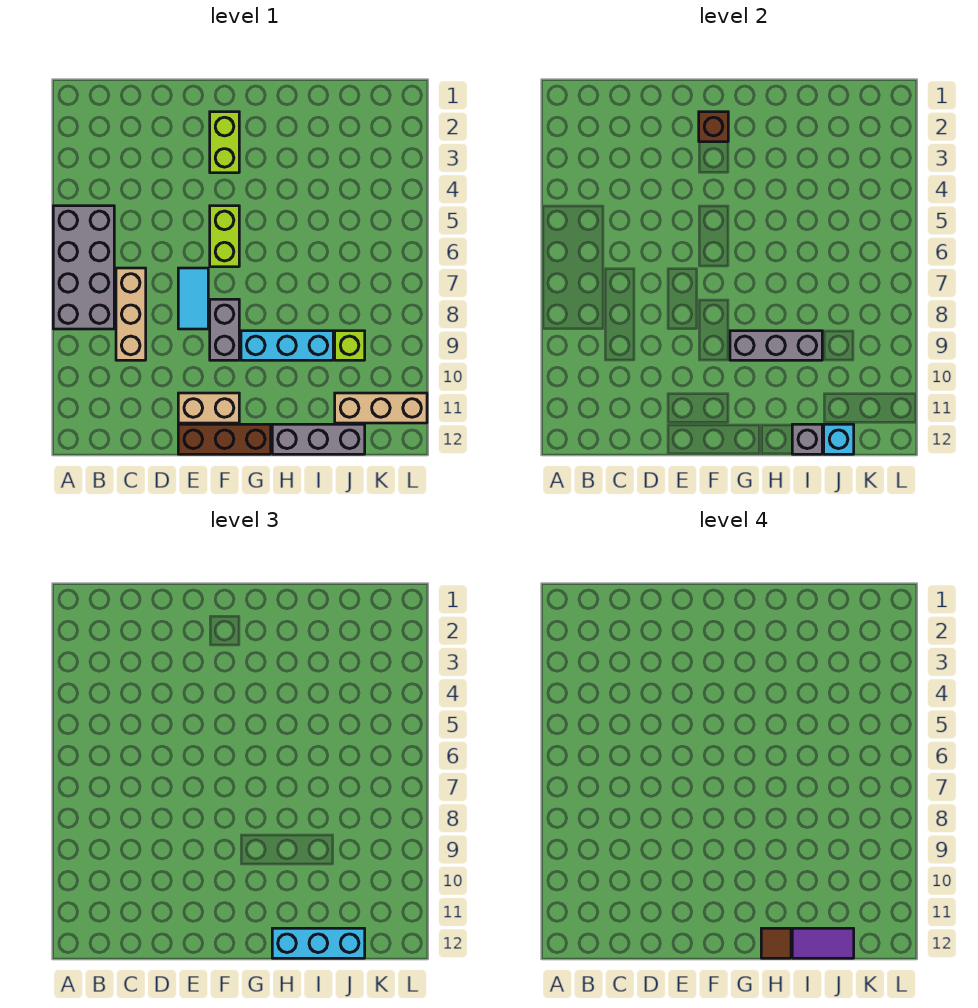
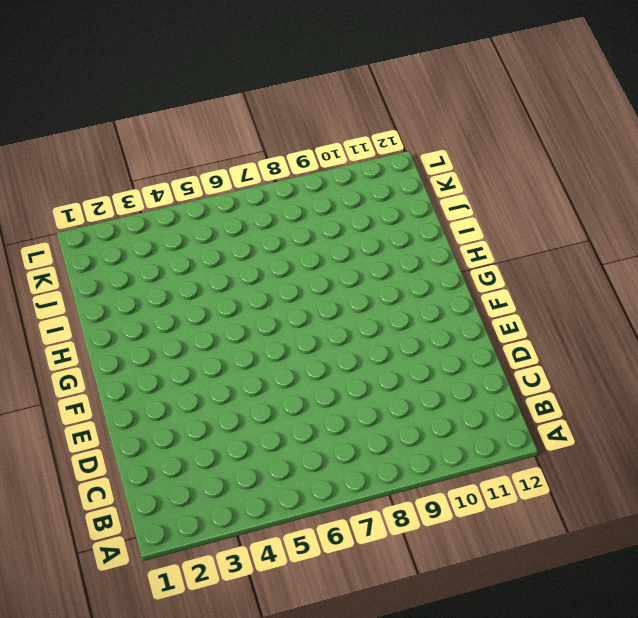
none -> grey brick A5:B8 level 1
none -> tan brick C7:C9 level 1
none -> cyan tile E7:E8 level 1

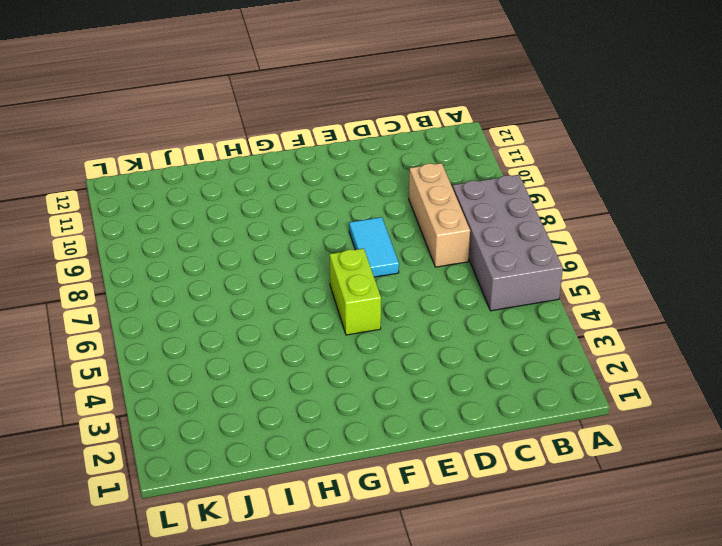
none -> tan brick E11:F11 level 1
none -> brown brick E12:G12 level 1
none -> lime brick F2:F3 level 1

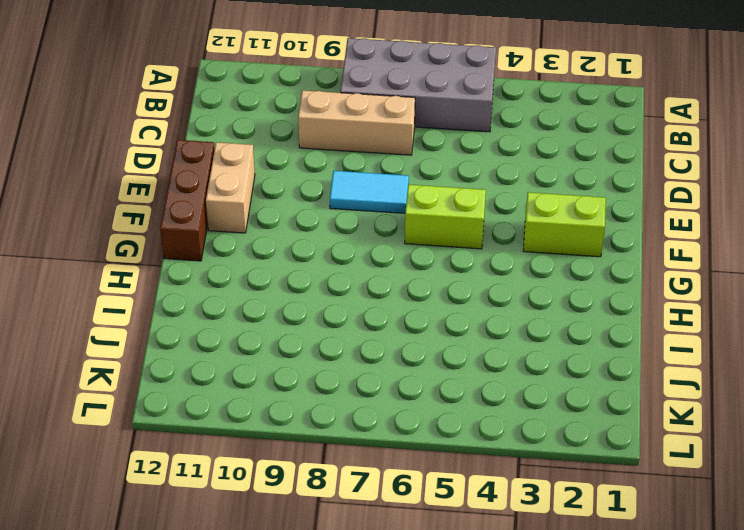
none -> grey brick F8:F9 level 1
none -> cyan brick G9:I9 level 1
none -> grey brick H12:J12 level 1

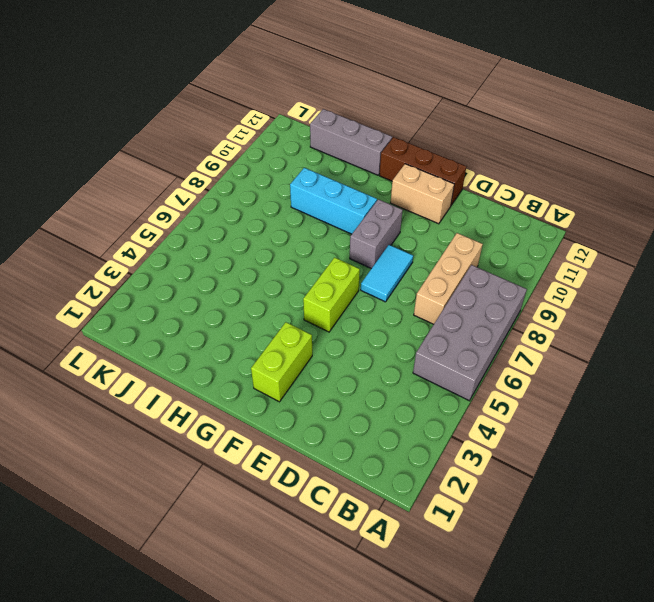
none -> lime brick J9 level 1
none -> tan brick J11:L11 level 1
none -> brown brick F2 level 2

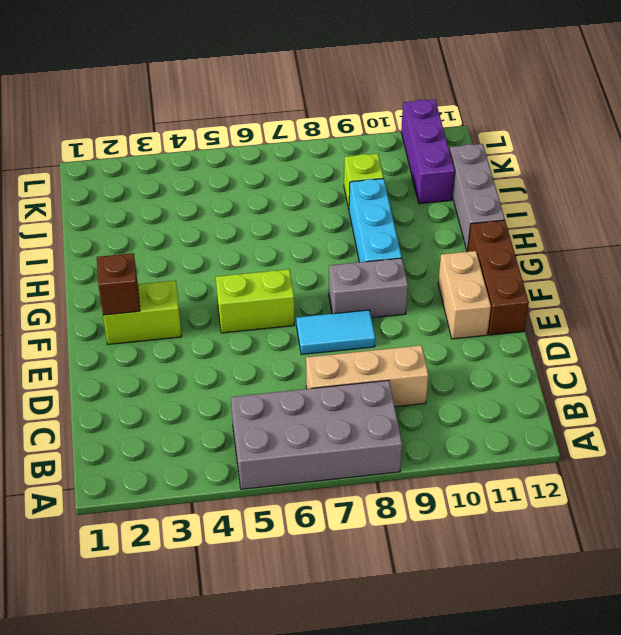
purple brick J11:L11 level 1 -> tan brick J11:L11 level 1
none -> grey brick G9:I9 level 2
none -> grey brick I12 level 2
none -> cyan brick J12 level 2

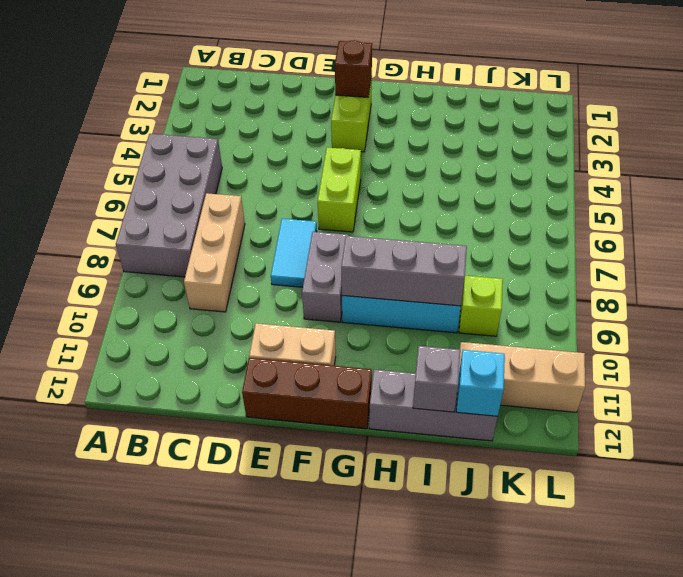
none -> cyan brick H12:J12 level 3
none -> brown tile H12 level 4
none -> purple tile I12:J12 level 4

